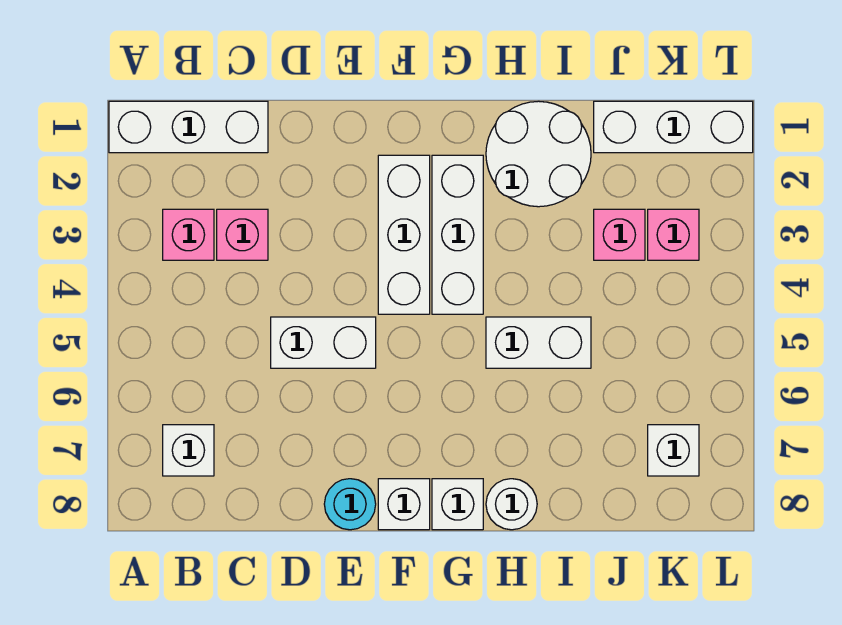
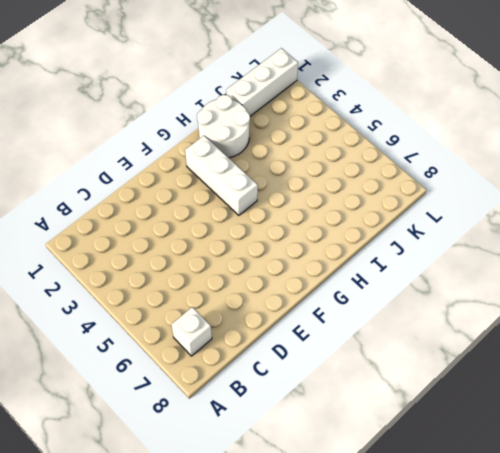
none -> white brick A1:C1 level 1
none -> pink brick B3 level 1
none -> pink brick C3 level 1

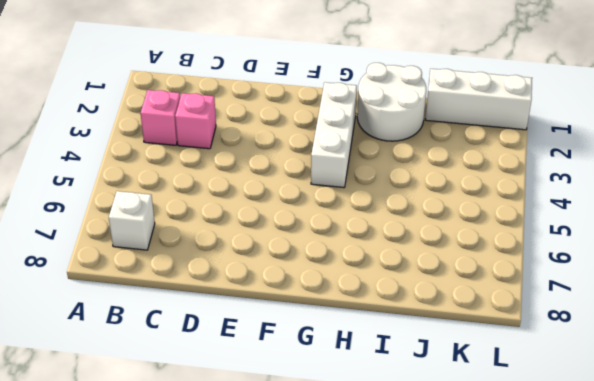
none -> white brick A1:C1 level 1
none -> white brick D5:E5 level 1
none -> cyan round brick E8 level 1

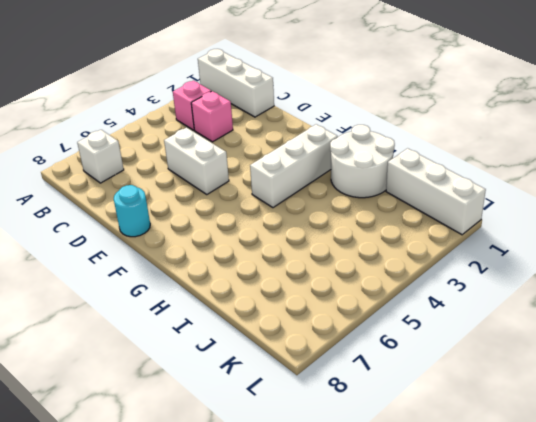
none -> white brick F2:F4 level 1
none -> white brick F8 level 1
none -> white brick G8 level 1

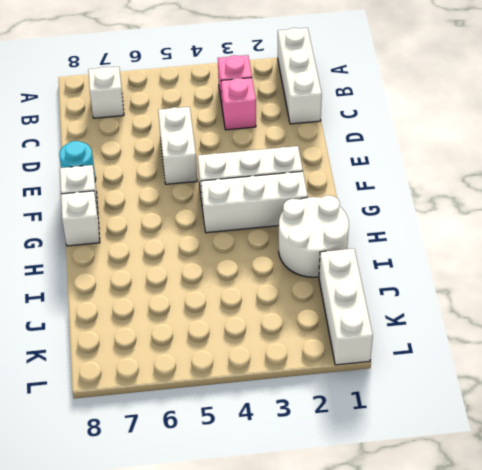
none -> white brick H5:I5 level 1
none -> white round brick H8 level 1
none -> pink brick J3 level 1

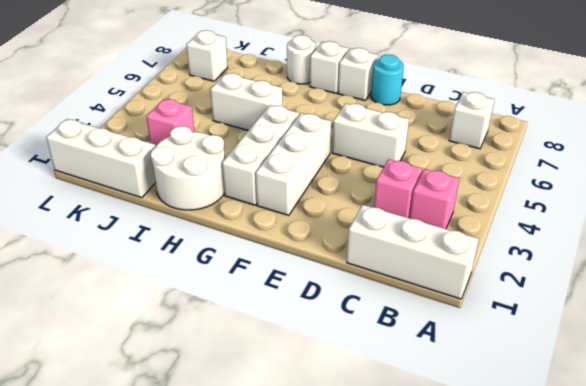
none -> pink brick K3 level 1

